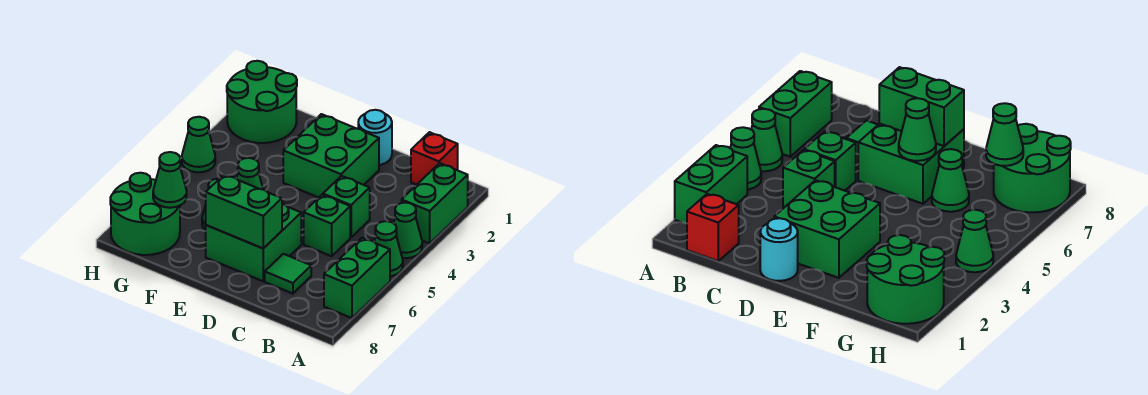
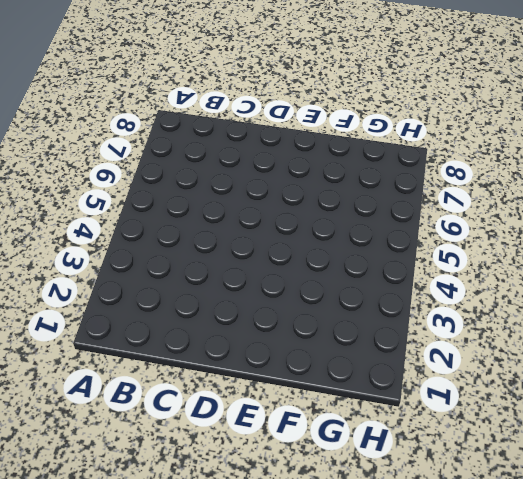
none -> green brick A2:A3 level 1
none -> green cone A4 level 1
none -> green cone A5 level 1

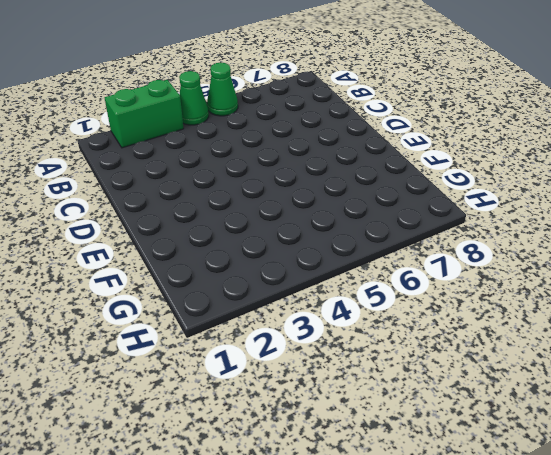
none -> green brick A6:A7 level 1
none -> red brick B1 level 1
none -> green brick C4 level 1

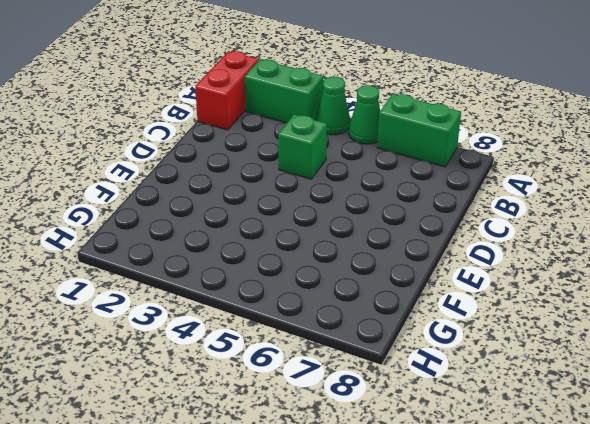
red brick A1:B1 level 1 -> red brick B1 level 1
none -> green brick C5 level 1
none -> green tile C7 level 1
none -> cyan round brick D1 level 1

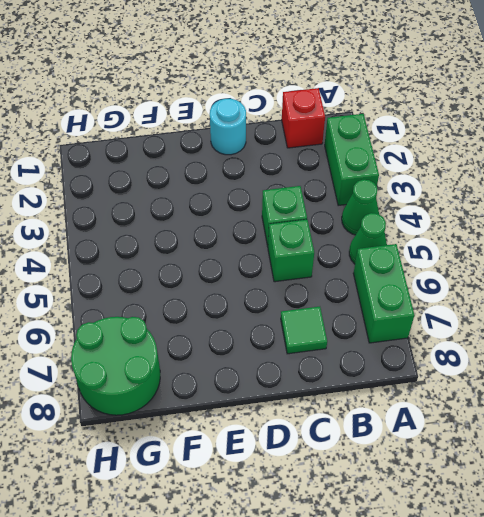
none -> green brick D2:E3 level 1
none -> green brick D6:E7 level 1
none -> green cone F6 level 1

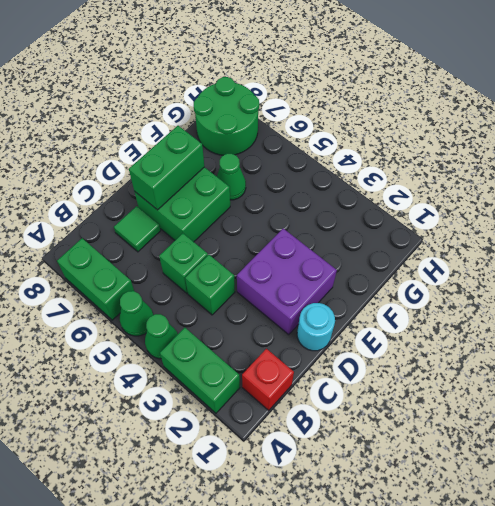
purple brick D2:E3 level 1 -> green brick D2:E3 level 1
none -> green round brick G1:H2 level 1
none -> green cone H4 level 1
none -> green cone E6 level 2

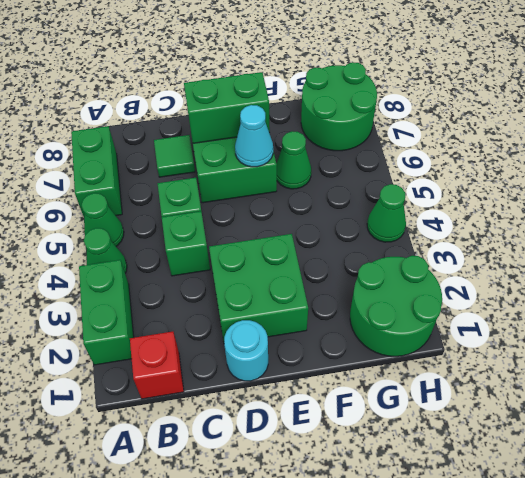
cyan cone E6 level 2 -> green cone E6 level 2
none -> green cone G7 level 2

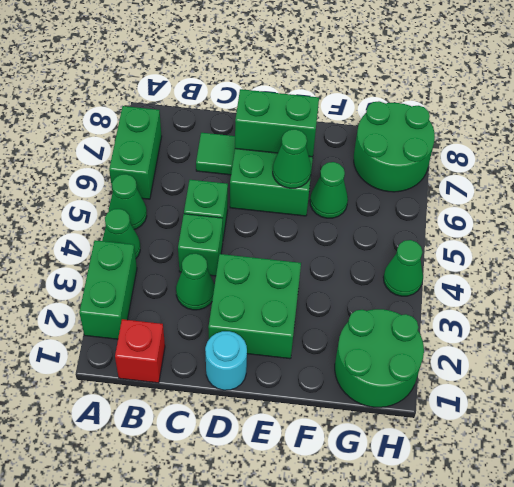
green cone C3 level 1 -> green cone G7 level 2

